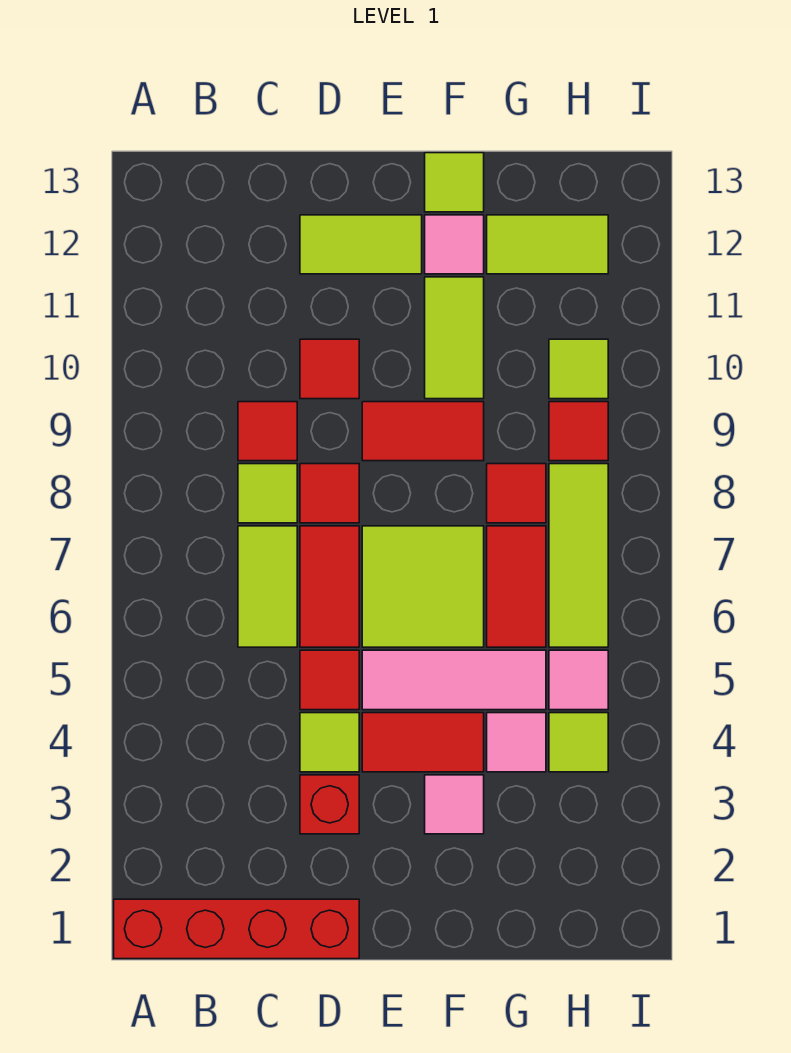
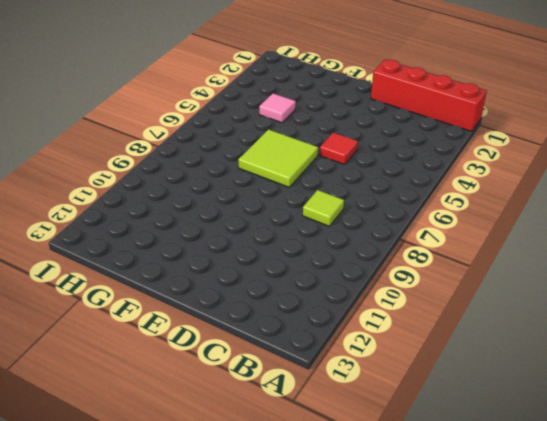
none -> lime tile C6:C7 level 1
none -> red tile C9 level 1
none -> red brick D3 level 1

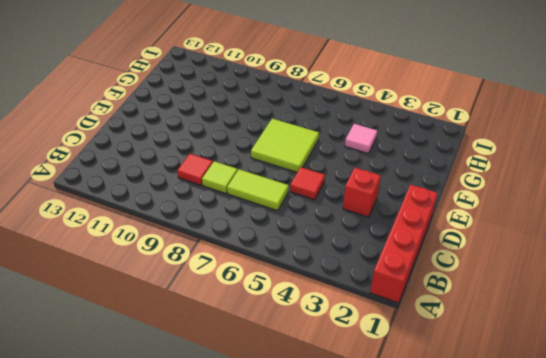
none -> lime tile D4 level 1
none -> red tile D6:D7 level 1
none -> red tile D8 level 1

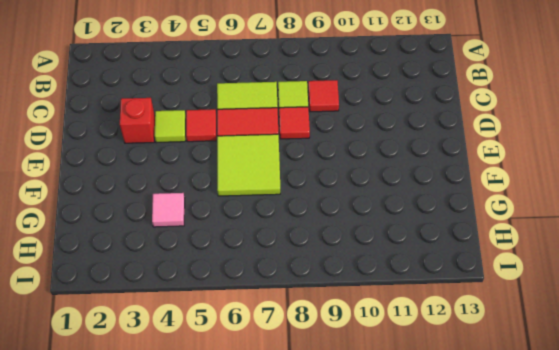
none -> red brick A1:D1 level 1
none -> red tile D10 level 1
none -> lime tile D12:E12 level 1

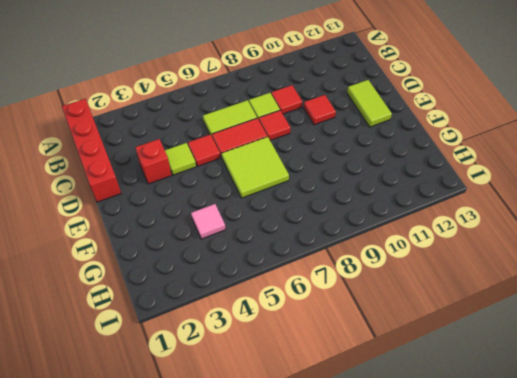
none -> red tile E4:F4 level 1
none -> pink tile E5:G5 level 1
none -> red tile E9:F9 level 1

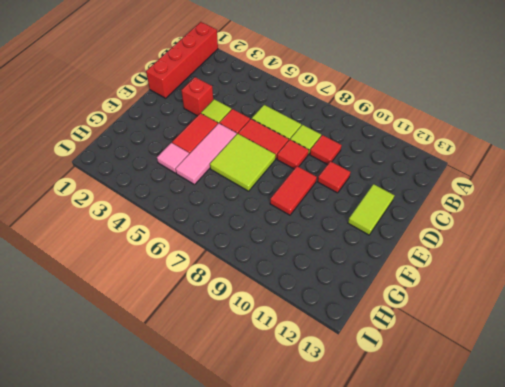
none -> pink tile F3 level 1
none -> lime tile F10:F11 level 1
none -> pink tile F12 level 1

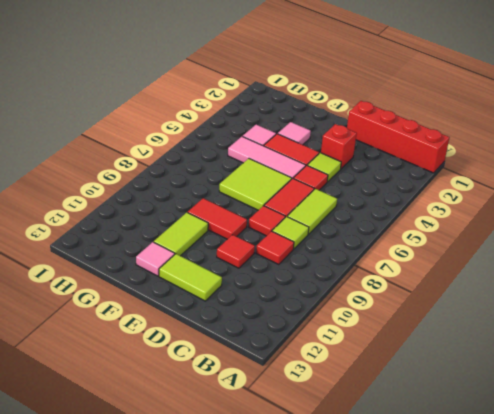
none -> lime tile F13 level 1
none -> red tile G6:G7 level 1
none -> red tile G8 level 1

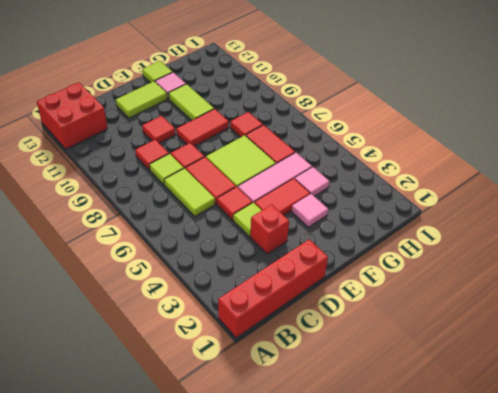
red brick A12:B13 level 1 -> none
none -> lime tile G12:H12 level 1
none -> lime tile H4 level 1
none -> pink tile H5 level 1

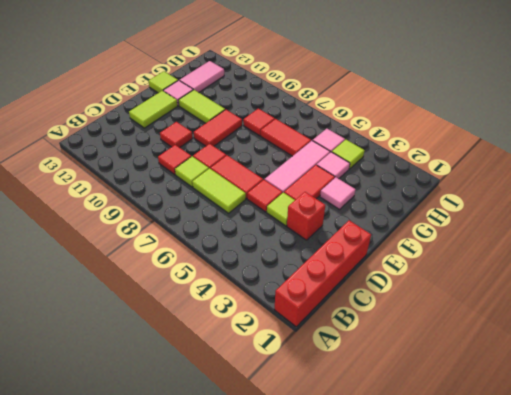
pink tile G12:H12 level 1 -> lime tile G12:H12 level 1
none -> lime tile E6:F7 level 1
none -> lime tile H6:H8 level 1
none -> red tile H9 level 1

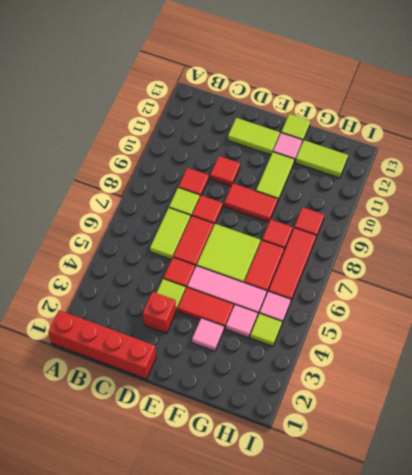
red tile H6:H8 level 1 -> lime tile H6:H8 level 1
none -> lime tile H10 level 1

